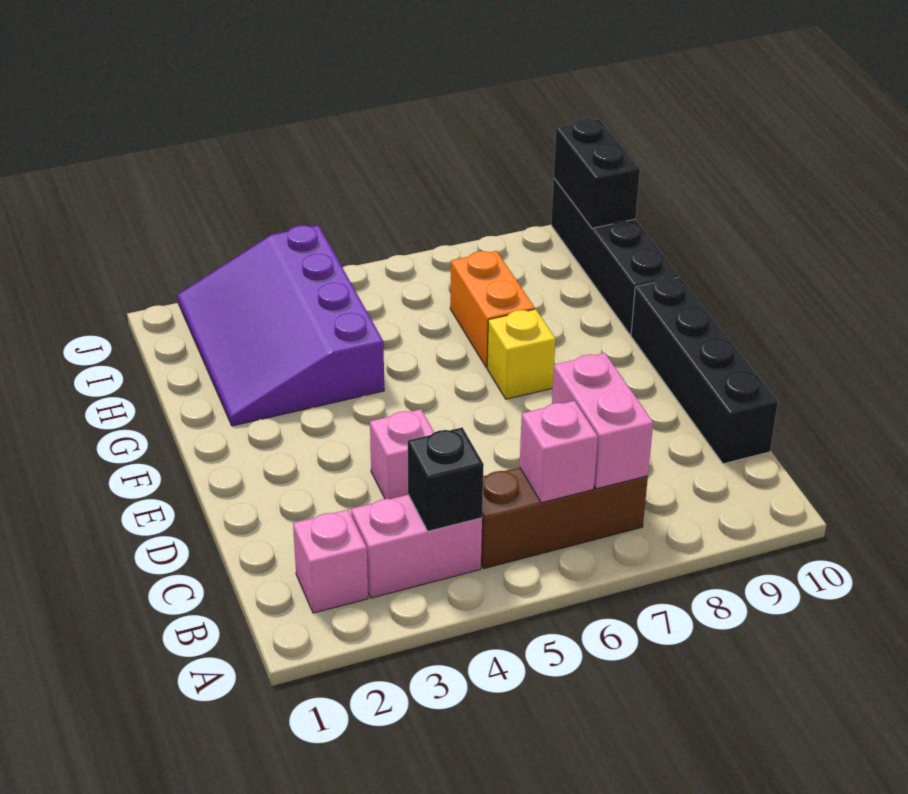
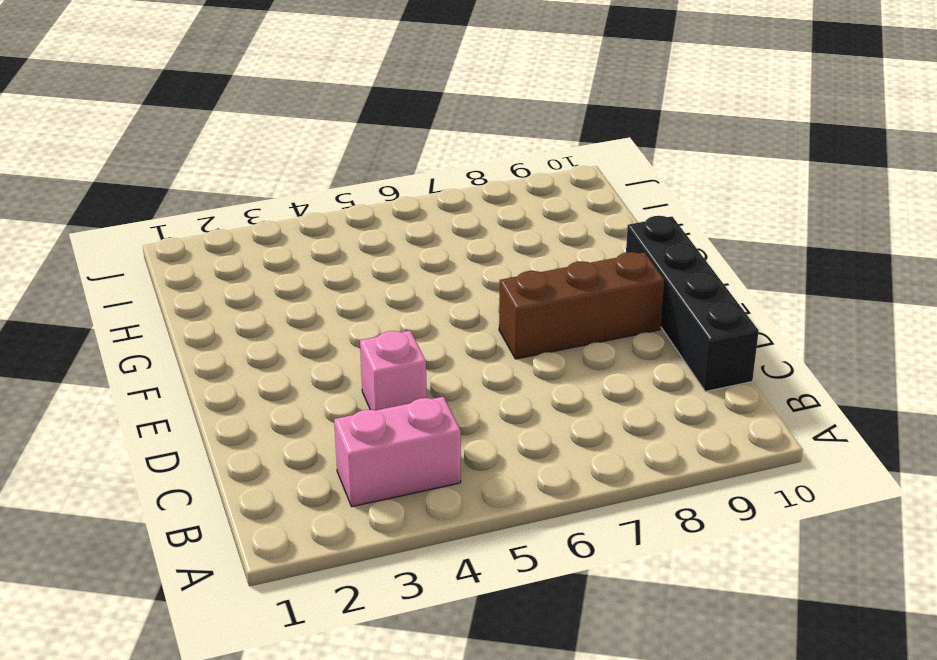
brown brick E7:E9 level 1 -> brown brick B5:B7 level 1
none -> pink brick B2 level 1
none -> yellow brick F7 level 1
none -> purple slope G2:J4 level 1 top 4

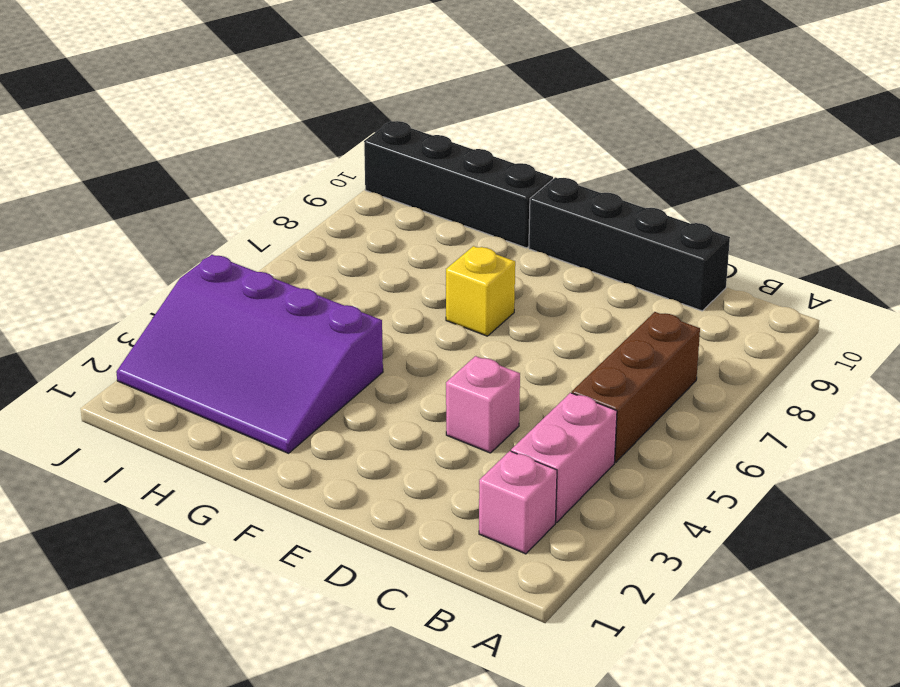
none -> orange brick G7:H7 level 1
none -> black brick B4 level 2
none -> pink brick B6 level 2

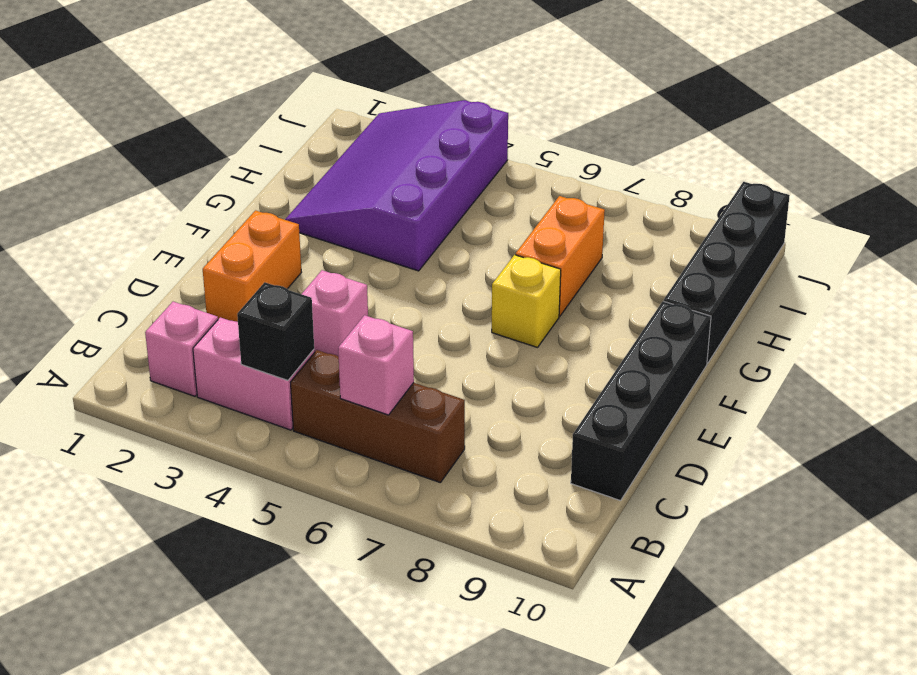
orange brick D2:E2 level 1 -> none
none -> pink brick B7:C7 level 2
none -> black brick I10:J10 level 2

